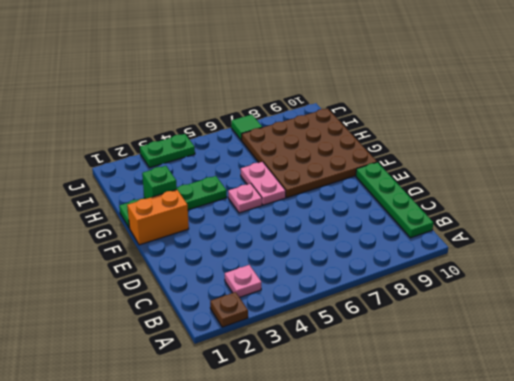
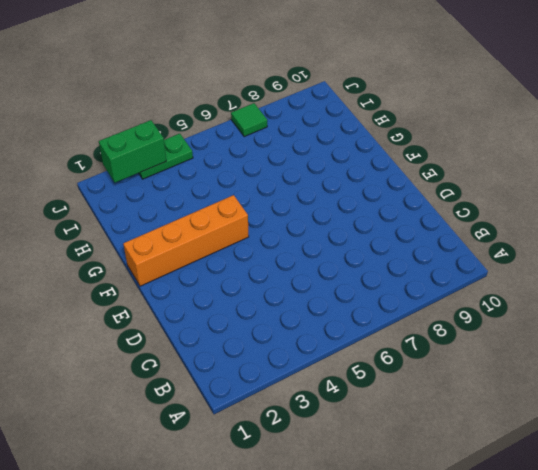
orange brick F1:F4 level 1 -> orange brick F1:F2 level 1
green brick J2:J3 level 2 -> none
none -> brown plate A2 level 1
none -> pink plate B3 level 1

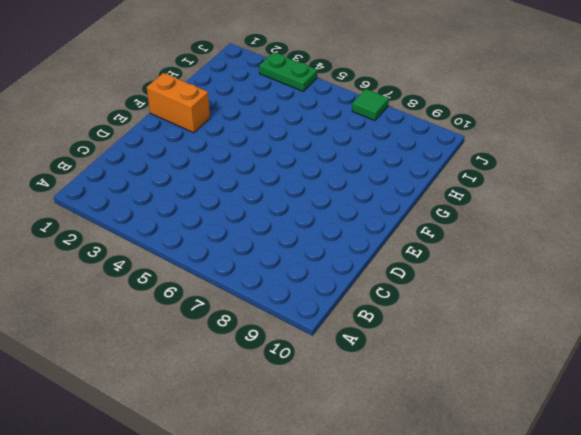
none -> brown plate A2 level 1
none -> pink plate B3 level 1

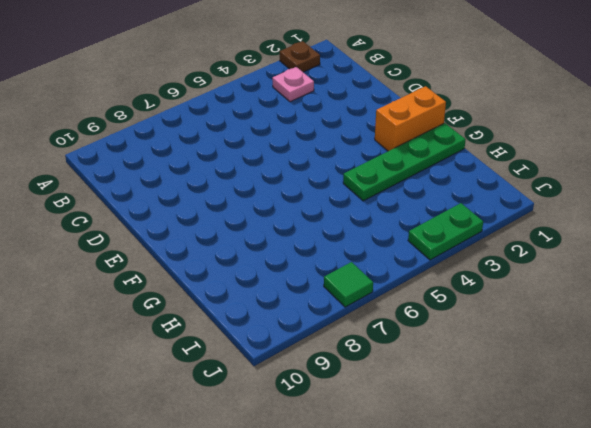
none -> green plate B10:E10 level 1
none -> pink plate F5 level 1

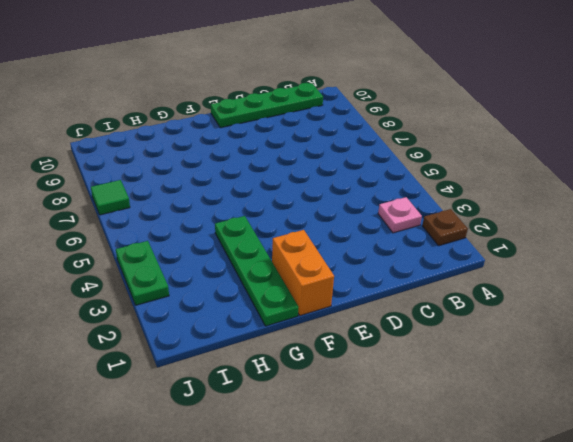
none -> pink plate F5 level 1
none -> pink plate F6:G6 level 1

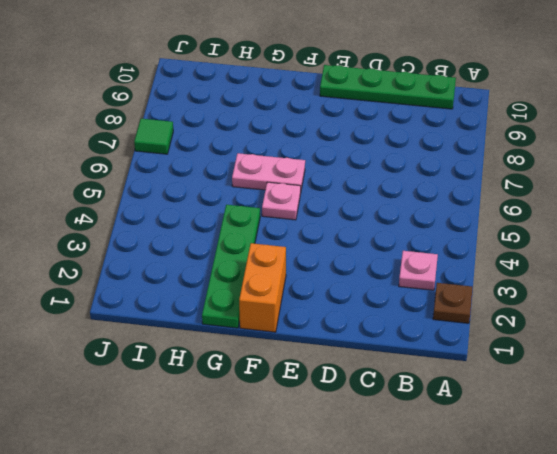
none -> brown plate F7:I10 level 1
none -> green plate J3:J4 level 1

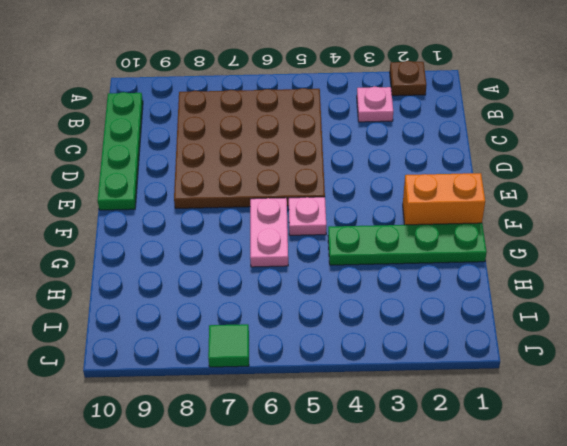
brown plate B5:E8 level 1 -> brown plate F7:I10 level 1
none -> green plate J3:J4 level 1
none -> green brick G2 level 2

